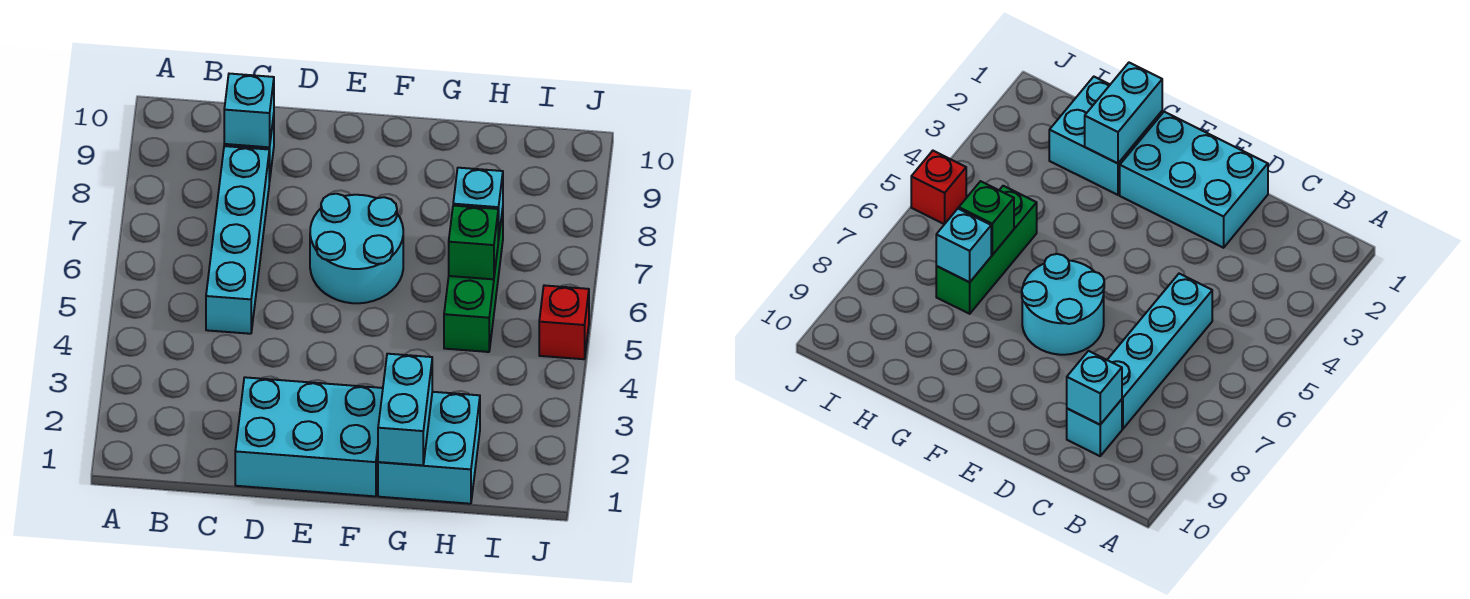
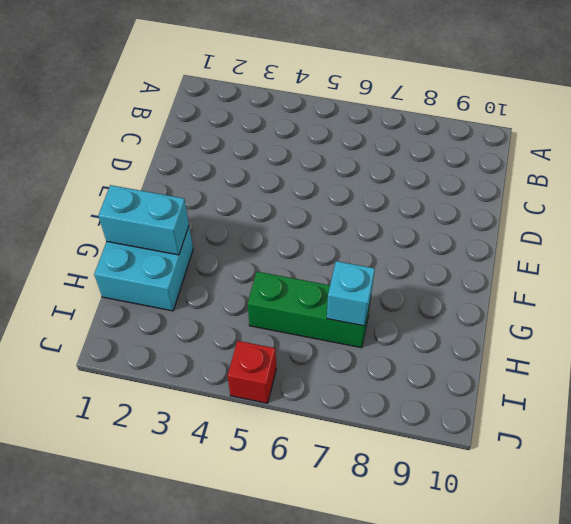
none -> cyan brick C5:C8 level 1
none -> cyan brick C9 level 1

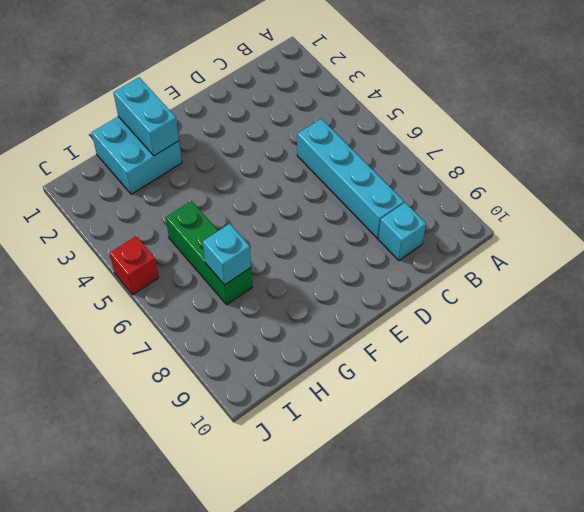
none -> cyan brick D1:F2 level 1
none -> cyan round brick E6:F7 level 1

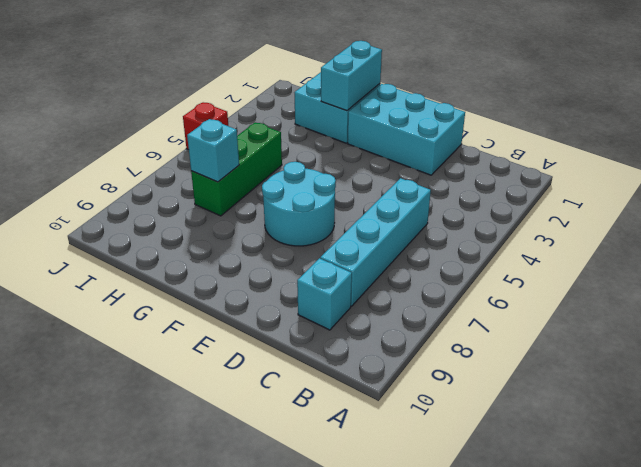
none -> cyan brick C9 level 2
none -> green brick H6 level 2

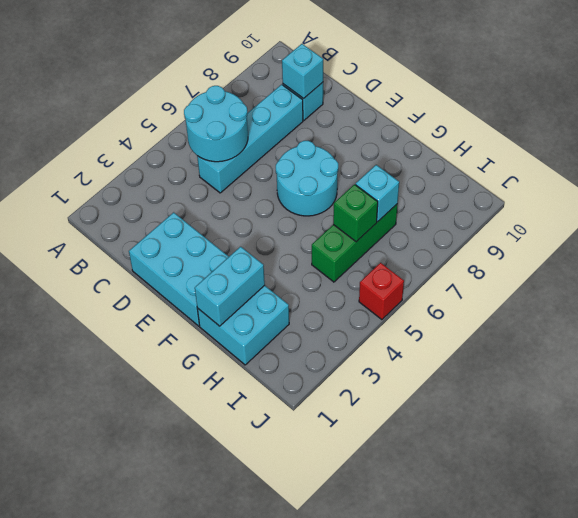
cyan round brick B5:C6 level 2 -> none

